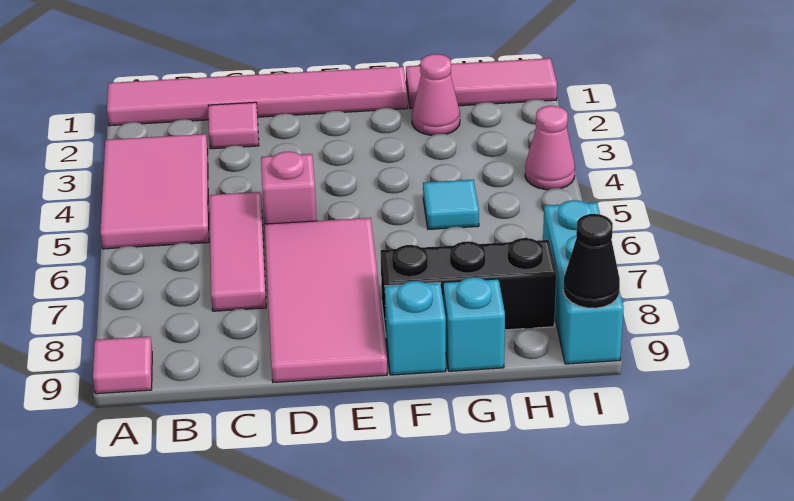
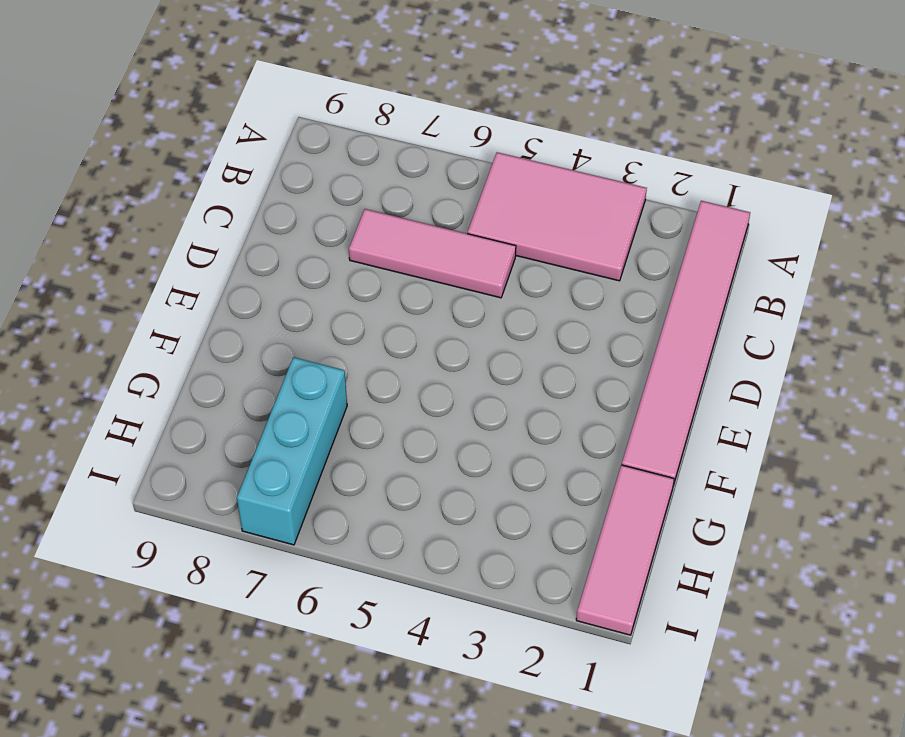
cyan brick G7:I7 level 1 -> cyan brick I7:I9 level 1
none -> pink tile A9 level 1
none -> pink tile C2 level 1
none -> pink brick D5 level 1

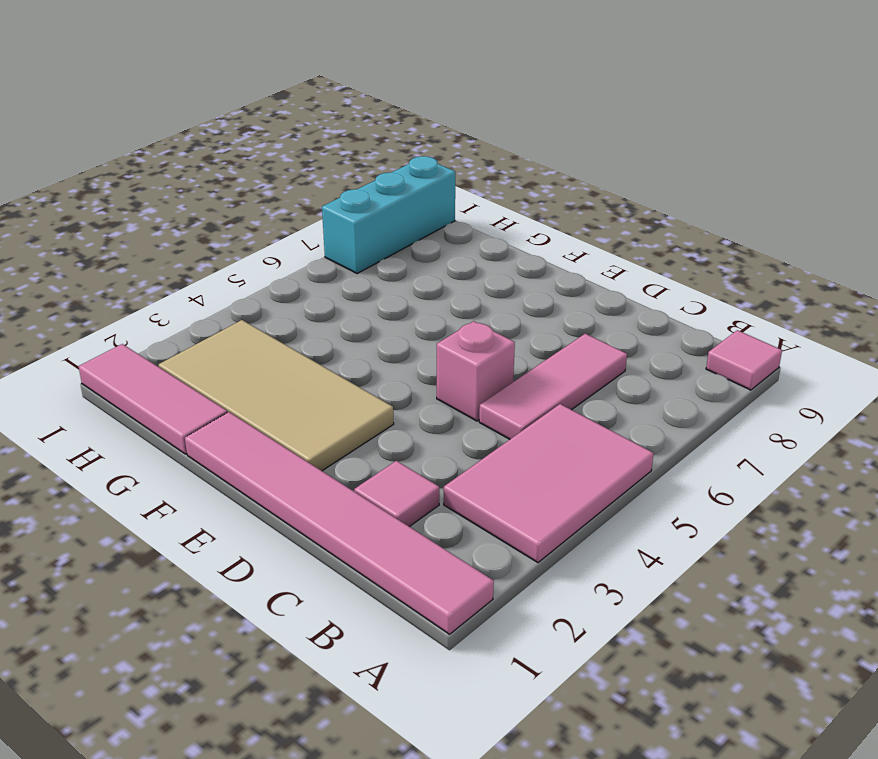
tan tile E2:H3 level 1 -> pink cone G2 level 1
none -> pink tile D6:E9 level 1
none -> black brick F8:H8 level 1
none -> cyan brick F9 level 1

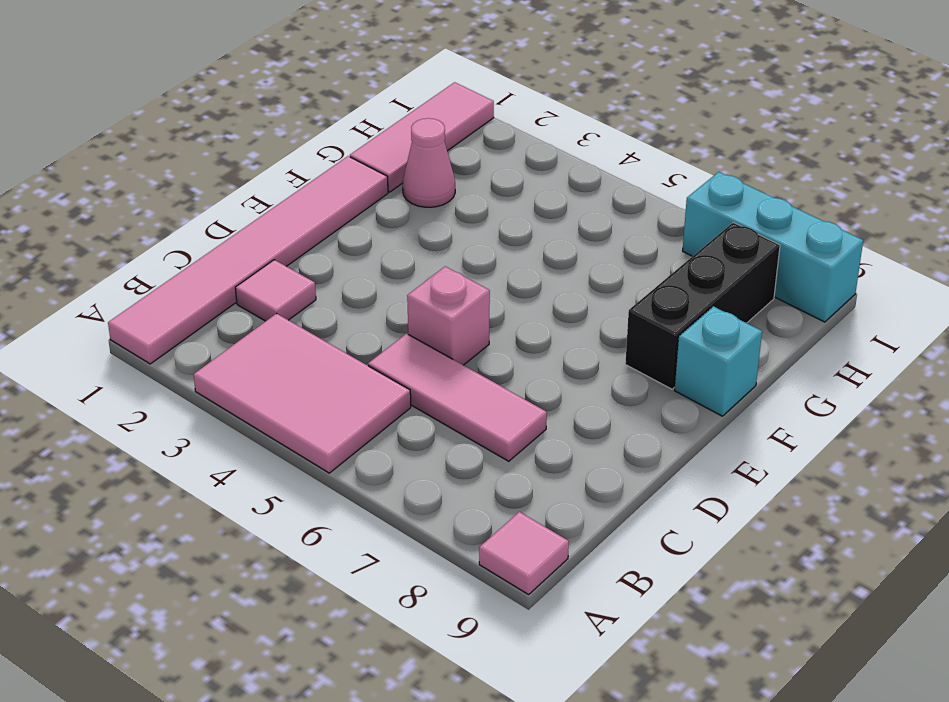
none -> pink tile D6:E9 level 1
none -> cyan tile G5 level 1
none -> cyan brick G9 level 1

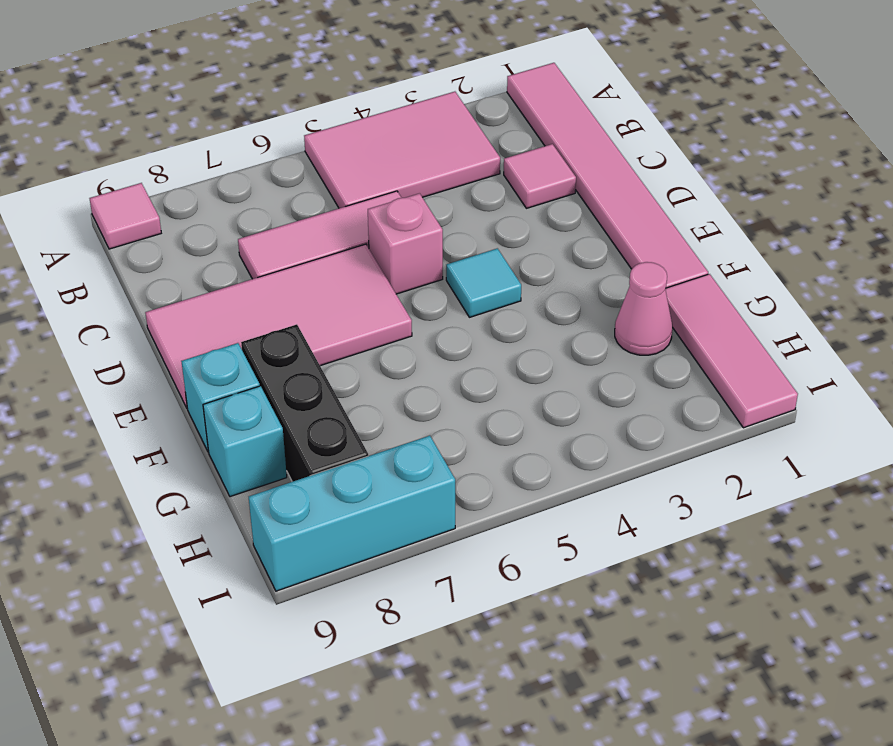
cyan tile E4 level 1 -> cyan tile G5 level 1
none -> pink cone I4 level 1
none -> black cone I9 level 2

